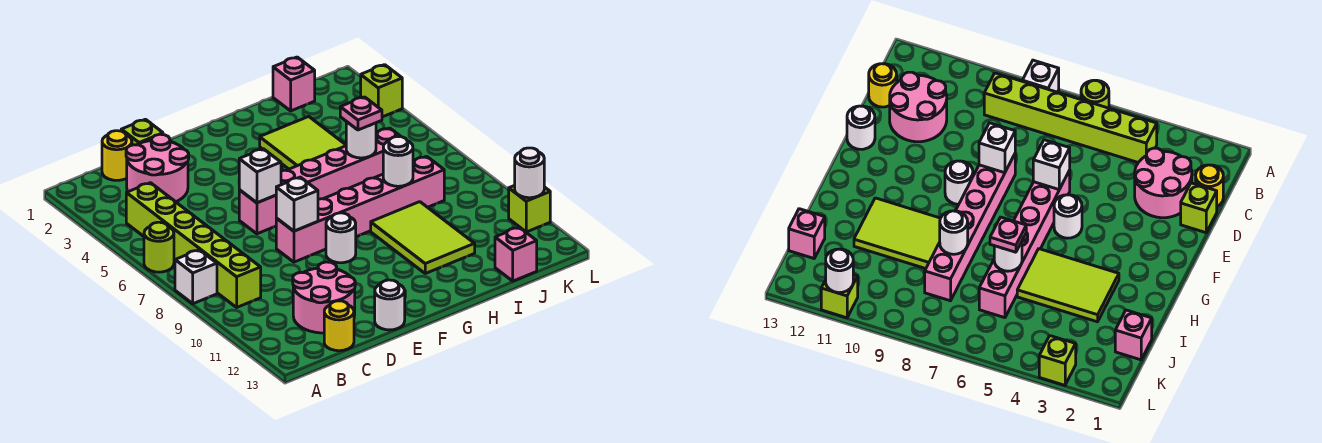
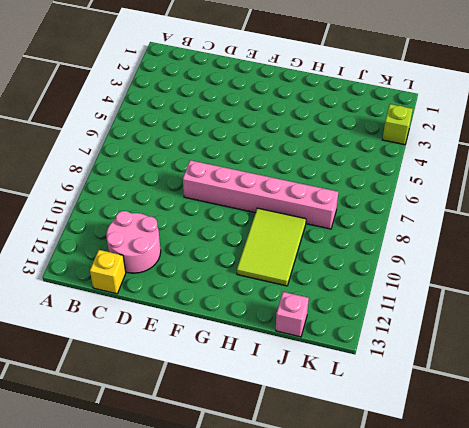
yellow brick C13 level 1 -> yellow round brick C13 level 1
none -> lime round brick A6 level 1
none -> white brick A8 level 1
none -> lime brick B4:B9 level 1

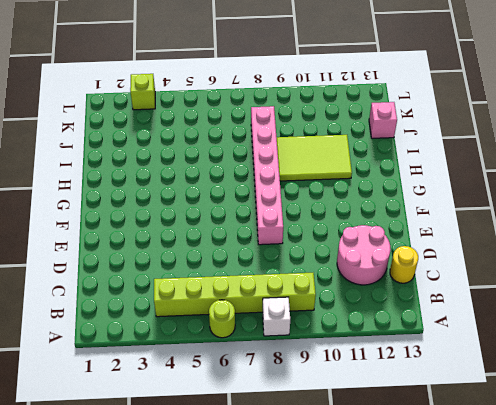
none -> yellow round brick C1 level 1
none -> pink round brick C2:D3 level 1
none -> lime brick D1 level 1

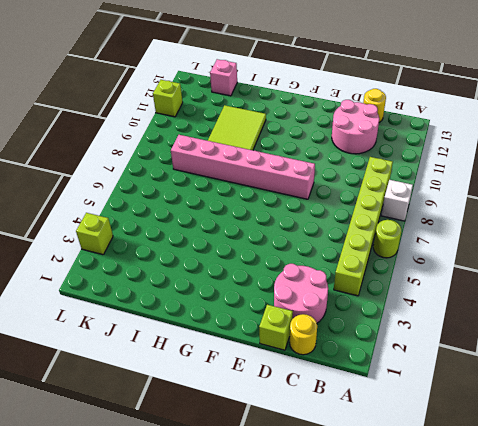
none -> pink brick E6:J6 level 1
none -> white round brick E13 level 1
none -> white round brick F5 level 1

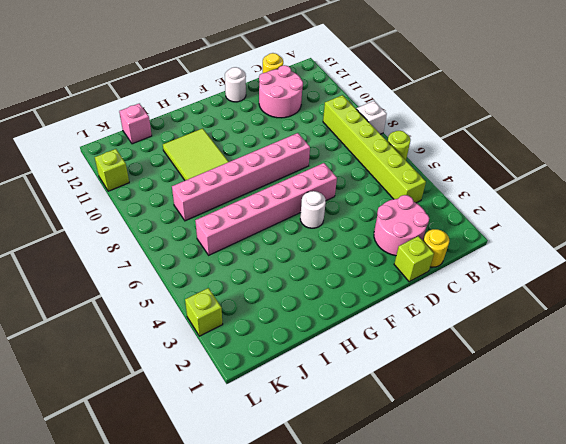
none -> white round brick F9 level 1
none -> lime tile H3:I5 level 1
none -> pink brick J1 level 1

